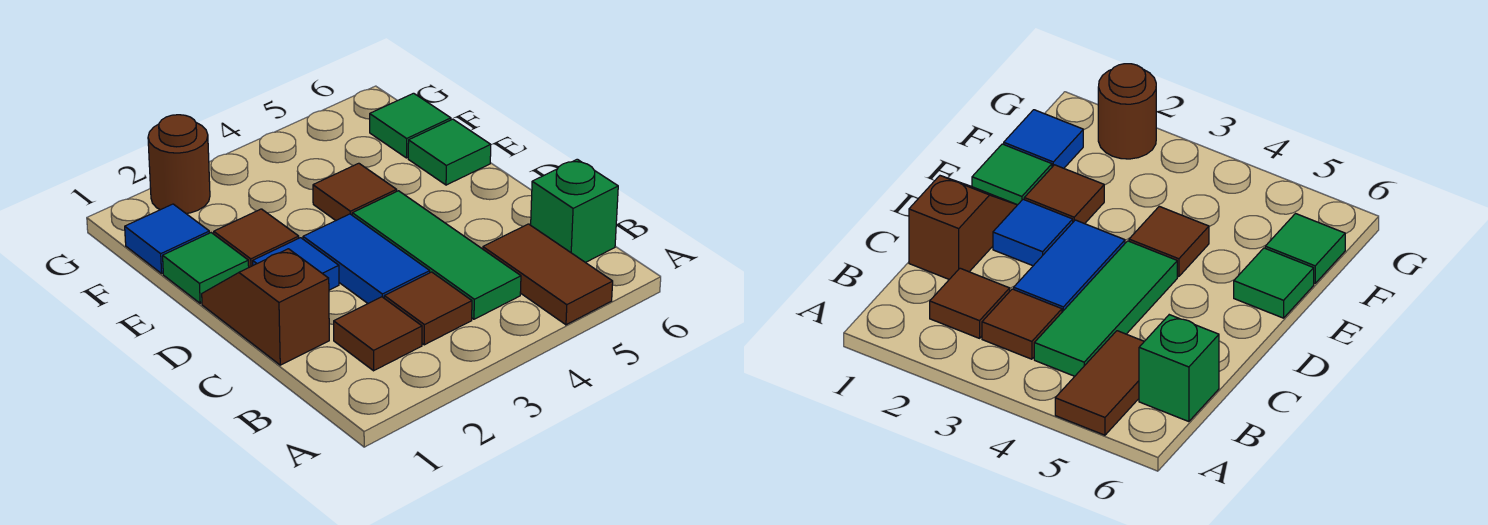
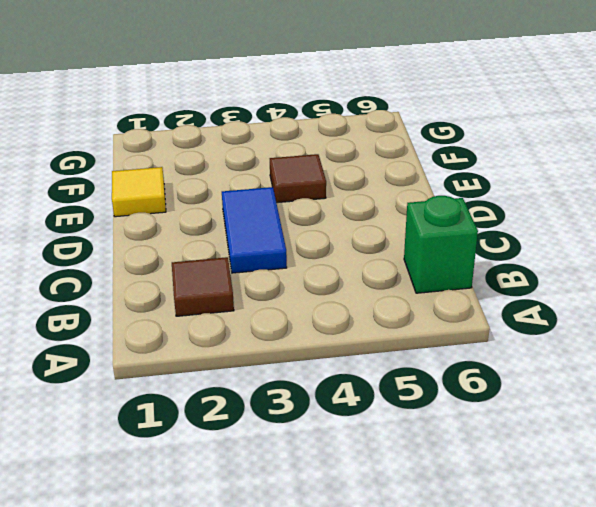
yellow tile E1 level 1 -> green tile E1 level 1
none -> brown tile A5:B5 level 1
none -> brown tile B3 level 1
none -> green tile B4:D4 level 1

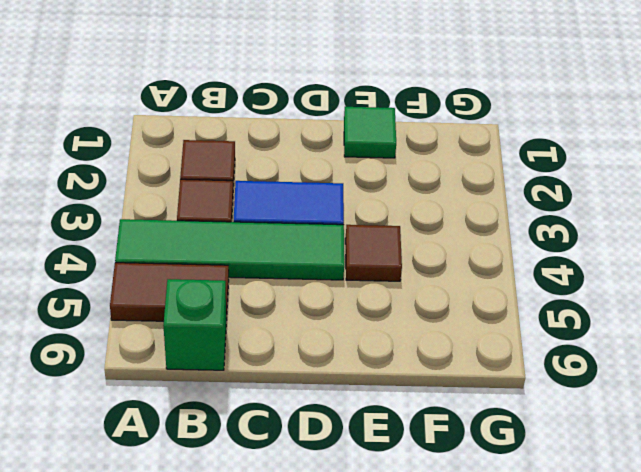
green tile A4:D4 level 1 -> green tile B4:D4 level 1
none -> brown slope C1:D1 level 1 top C
none -> blue tile D2 level 1
none -> brown tile E2 level 1

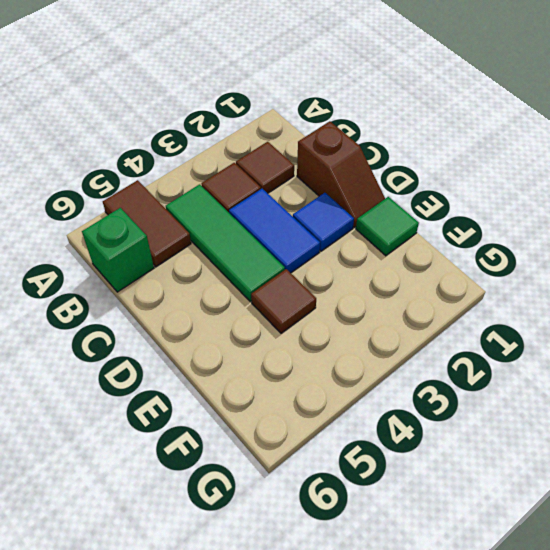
none -> brown tile E2 level 1
none -> green tile E6 level 1
none -> blue tile F1 level 1

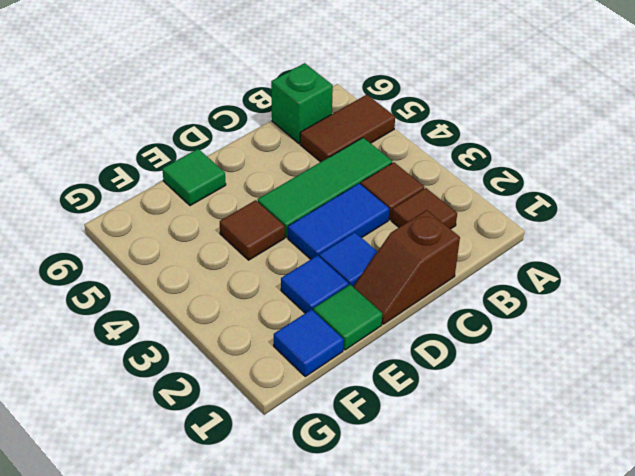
blue tile E2 level 1 -> brown tile E2 level 1
none -> green tile F6 level 1
none -> brown round brick G2 level 1

